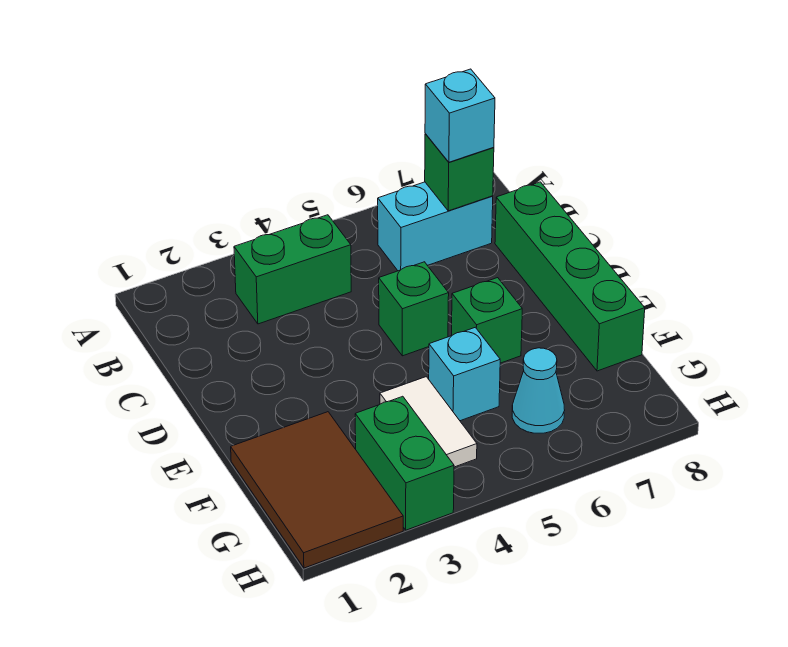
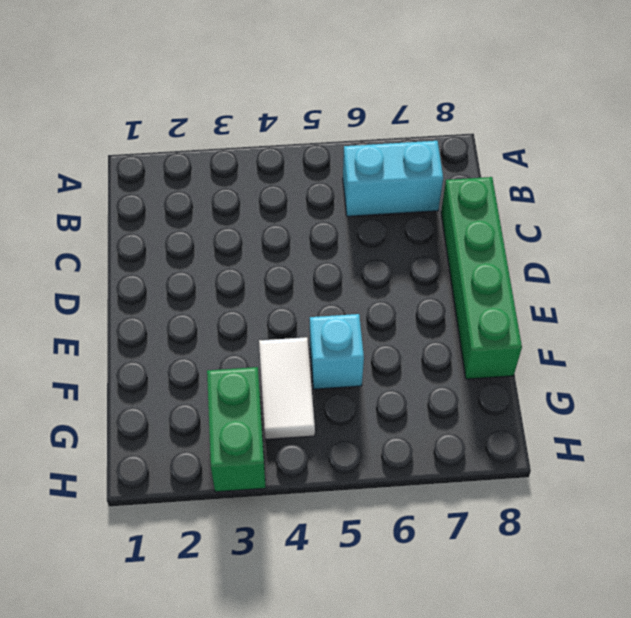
none -> green brick B3:B4 level 1
none -> green brick D5 level 1
none -> green brick E6 level 1

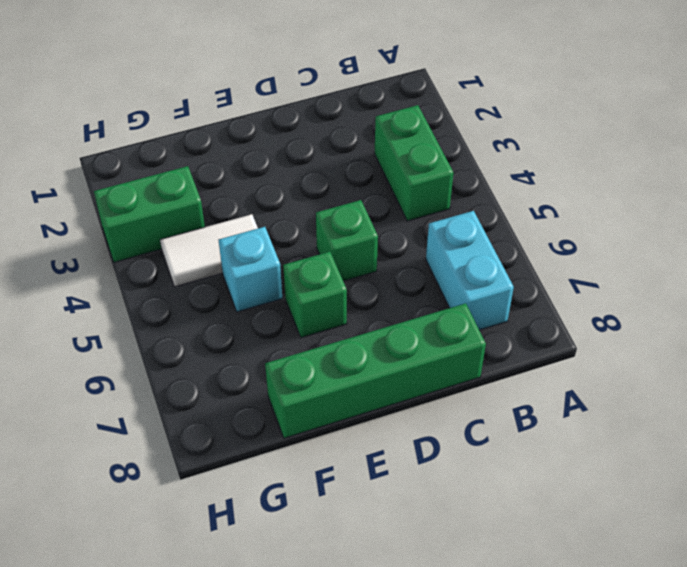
none -> brown tile F1:H2 level 1
none -> cyan cone G6 level 1
none -> green brick B7 level 2

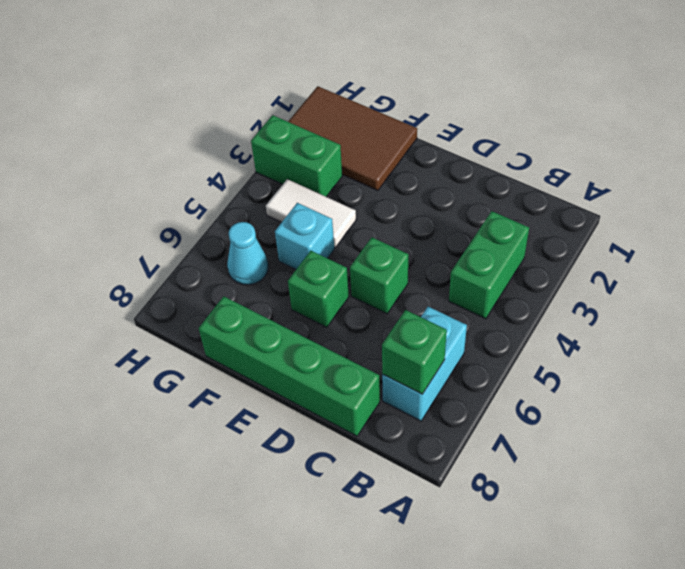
none -> cyan brick B7 level 3

